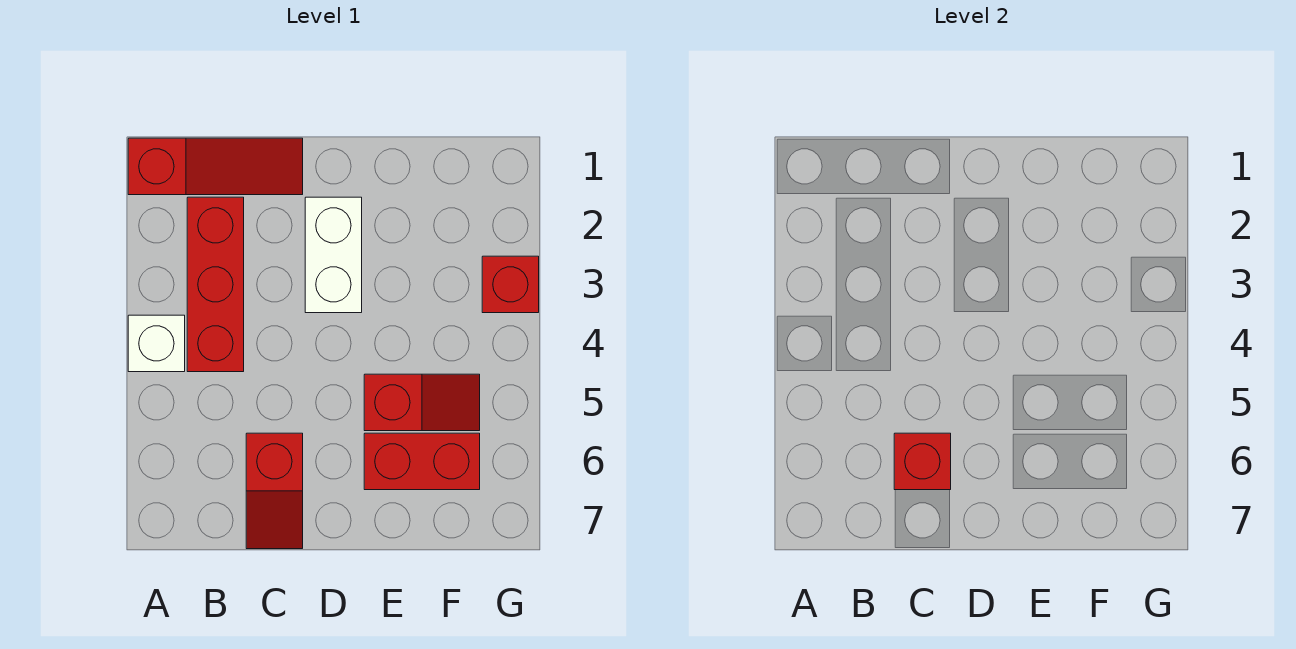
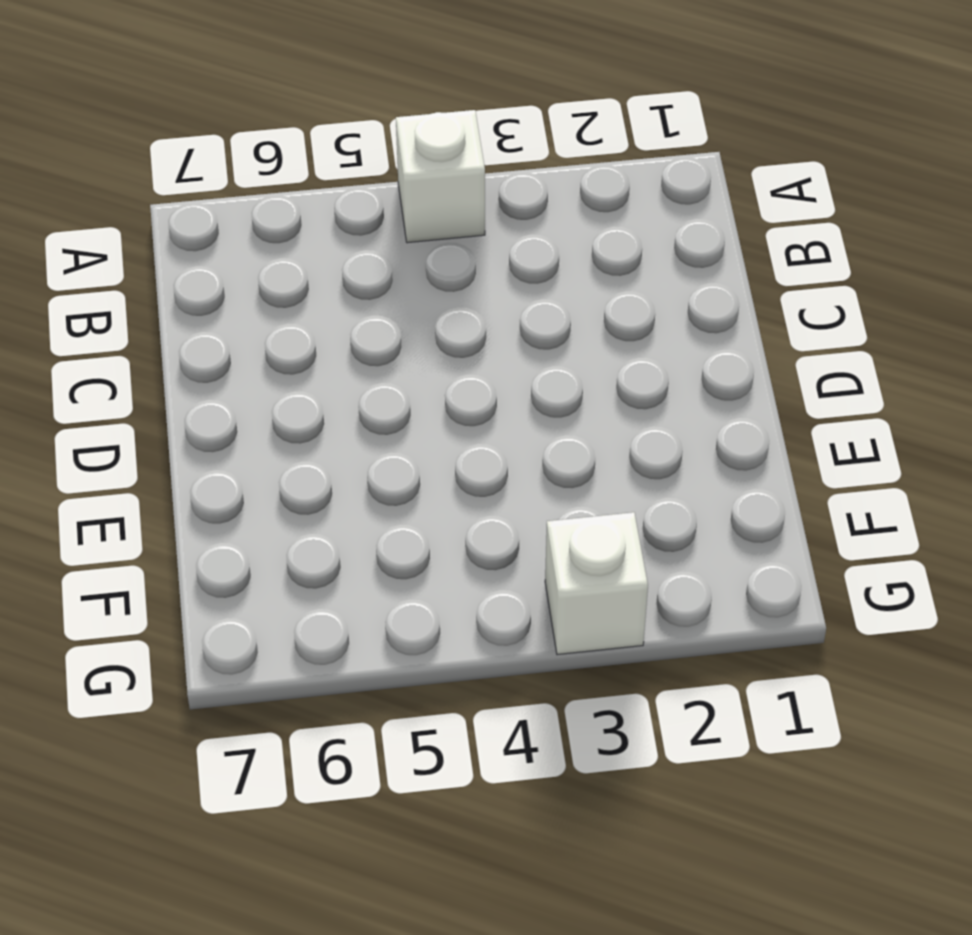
white brick G3 level 1 -> red brick G3 level 1
none -> red slope A1:C1 level 1 top A
none -> red brick B2:B4 level 1

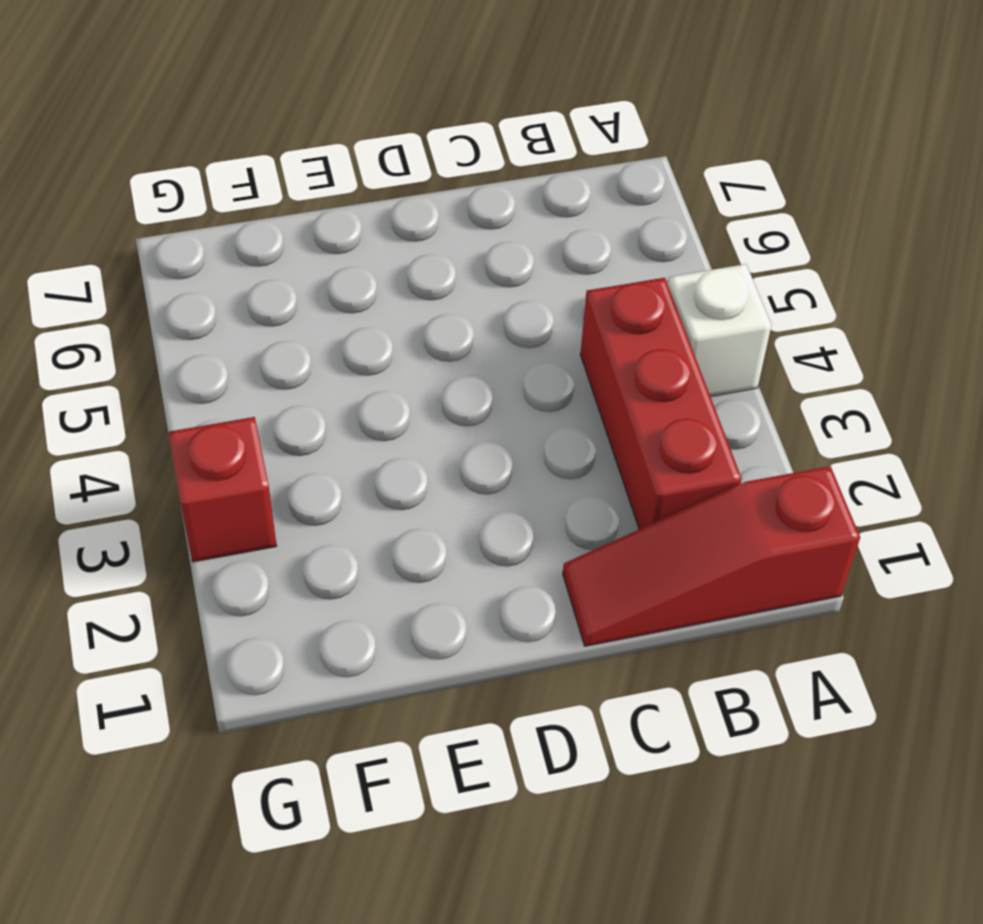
none -> red slope C6:C7 level 1 top 6
none -> white brick D2:D3 level 1

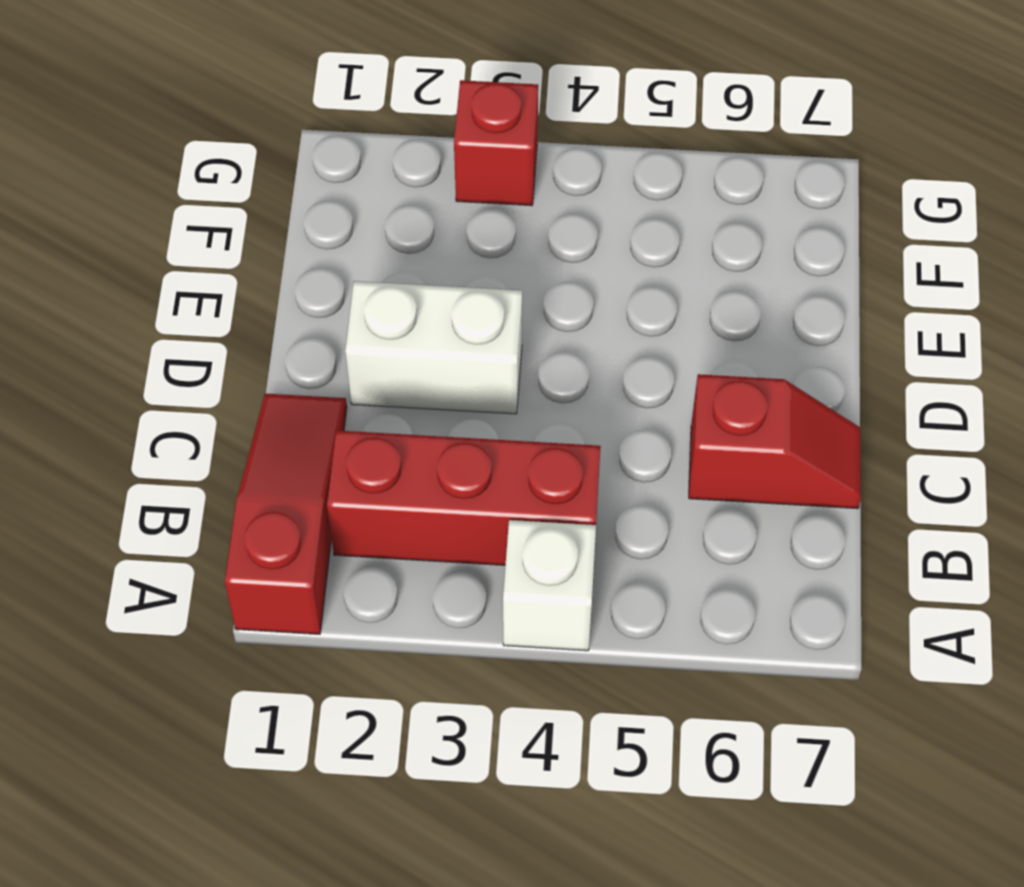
none -> red slope E5:F5 level 1 top E
none -> red brick E6:F6 level 1

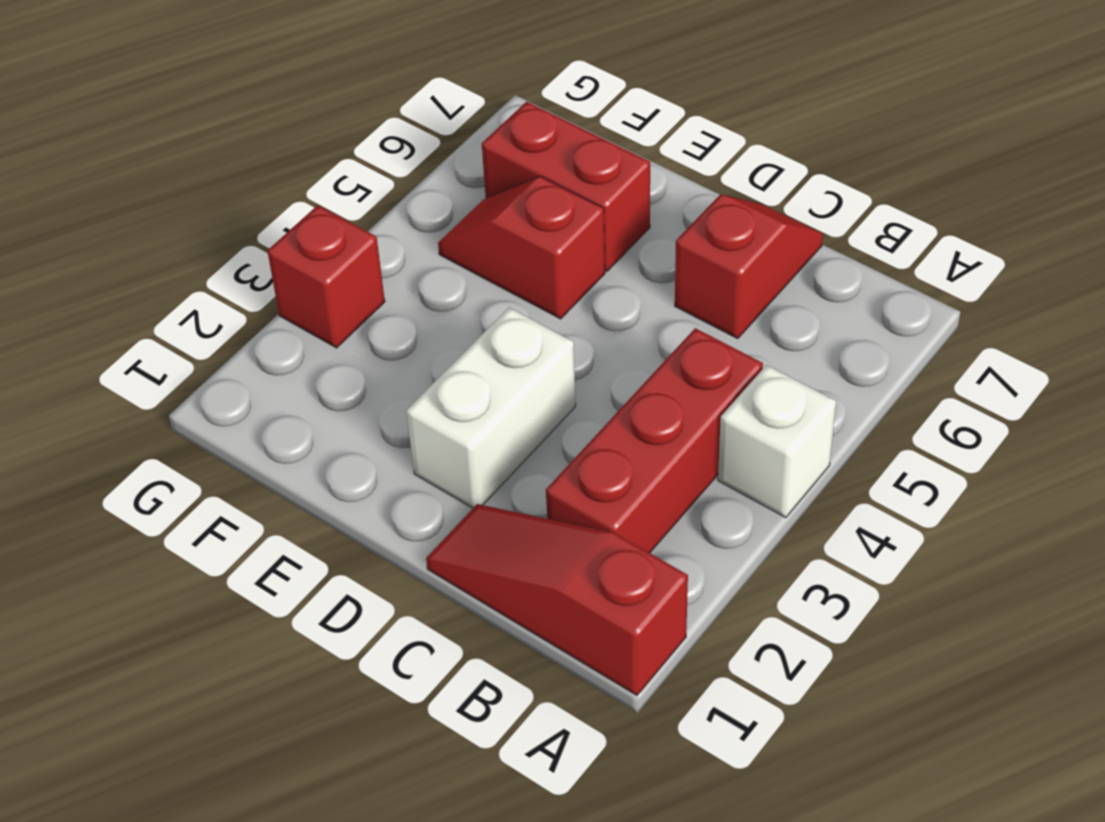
none -> red brick C6 level 2

